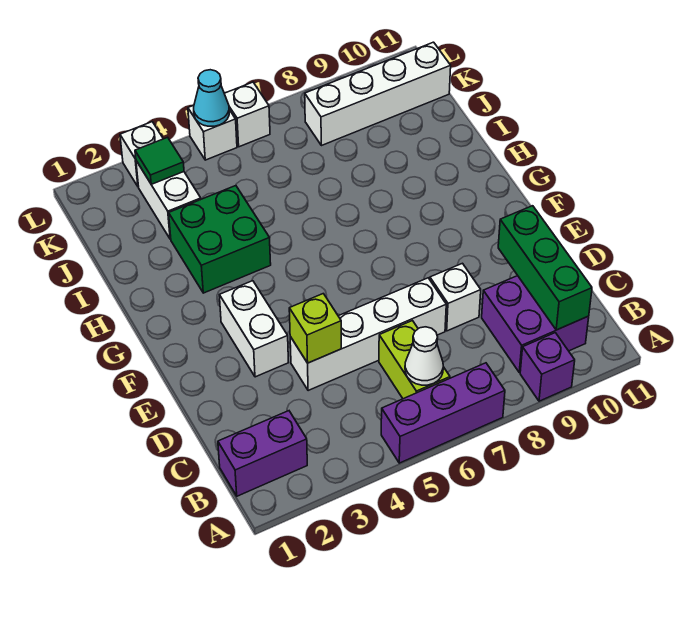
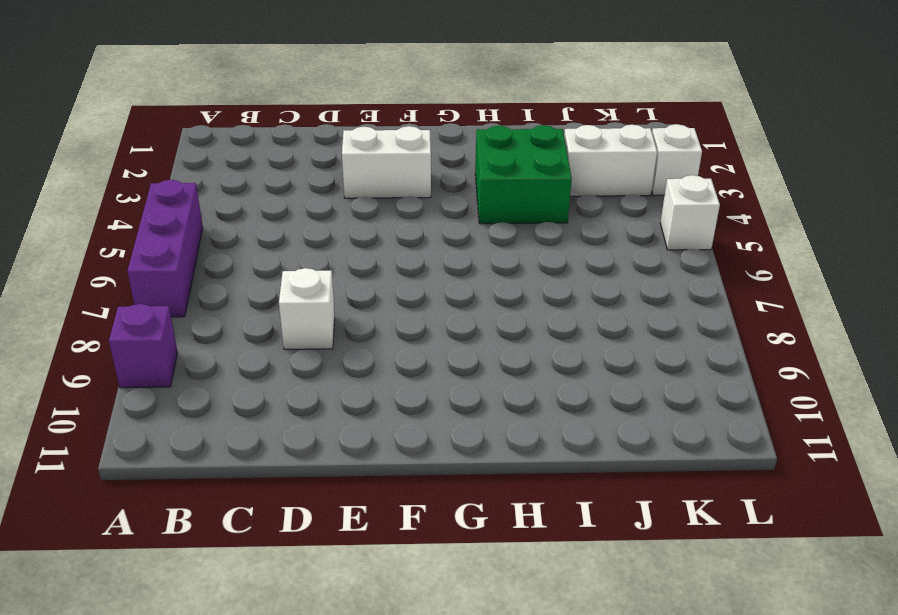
none -> purple brick B1:B2 level 1
none -> lime brick B6:C6 level 1
none -> purple brick B9:C10 level 1

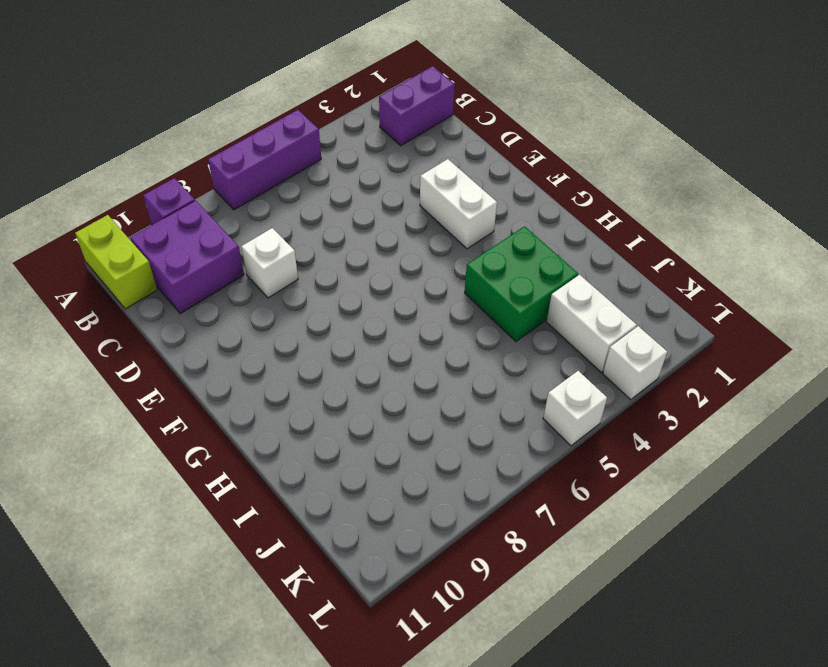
lime brick A11:B11 level 1 -> lime brick B6:C6 level 1
none -> white brick D4:D7 level 1
none -> white brick K8:K11 level 1
none -> white brick L6 level 1

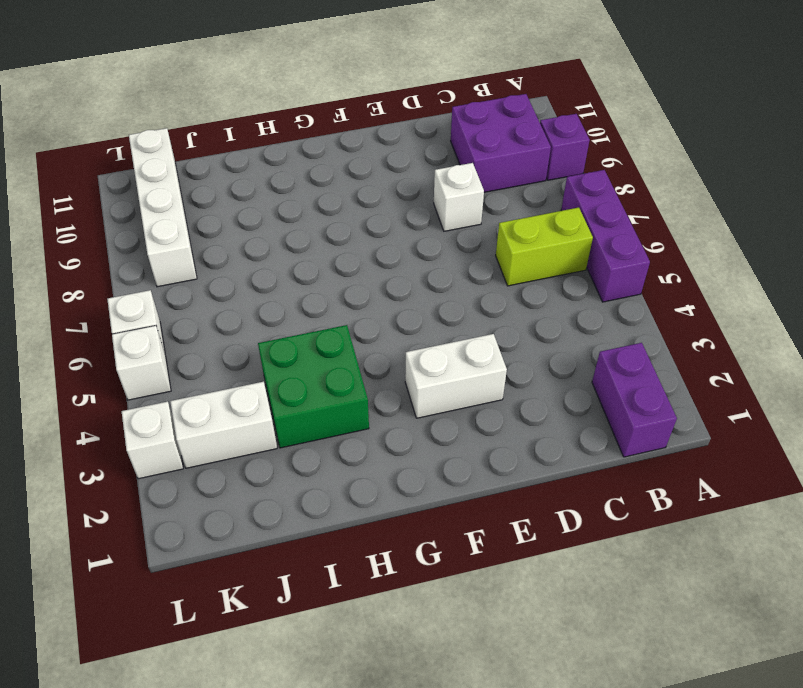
none -> white brick D4:D7 level 1
none -> white cone B6 level 2
none -> green brick B10:D10 level 2

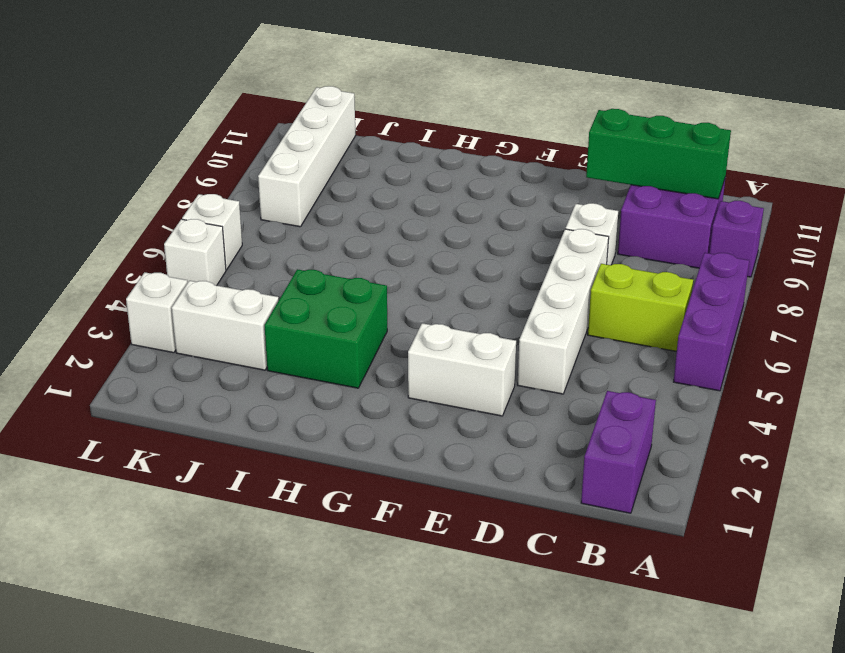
none -> white cone B6 level 2
none -> lime brick D4 level 2
none -> green tile K3 level 2

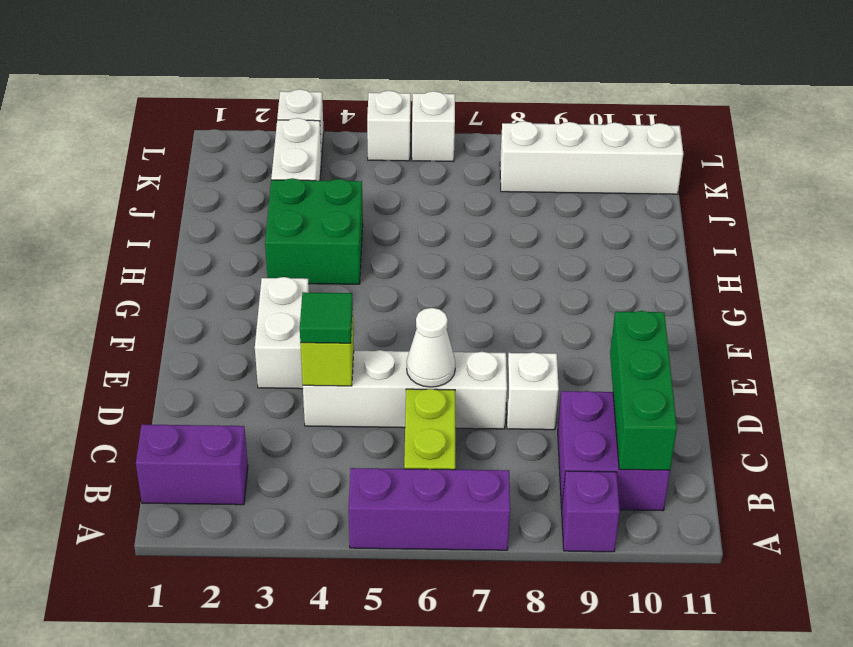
green tile D4 level 3 -> green tile K3 level 2
white cone D6 level 2 -> white cone B6 level 2
none -> cyan cone L5 level 2

